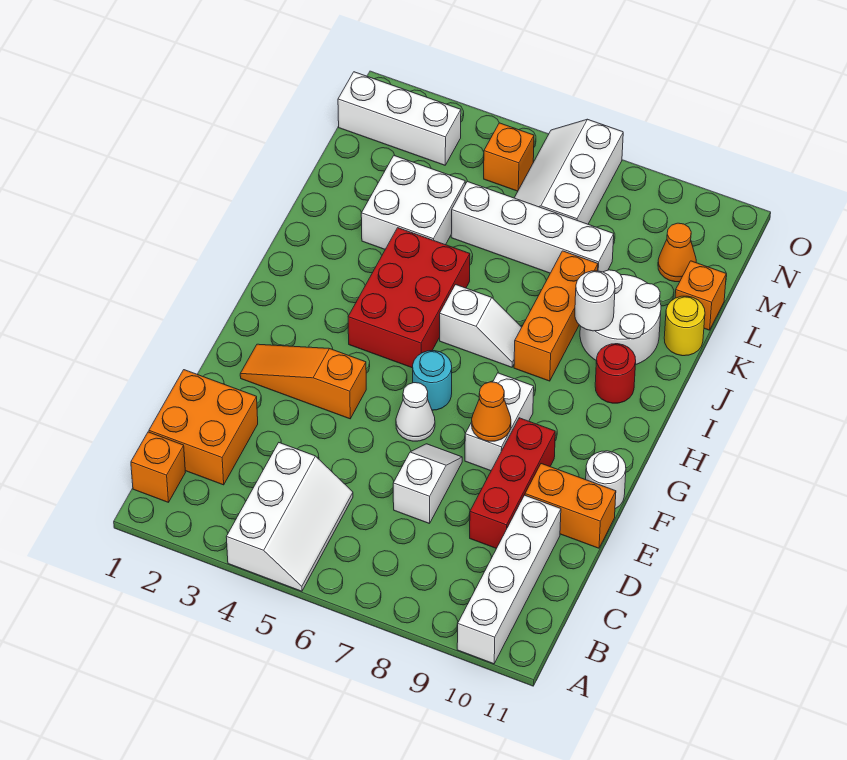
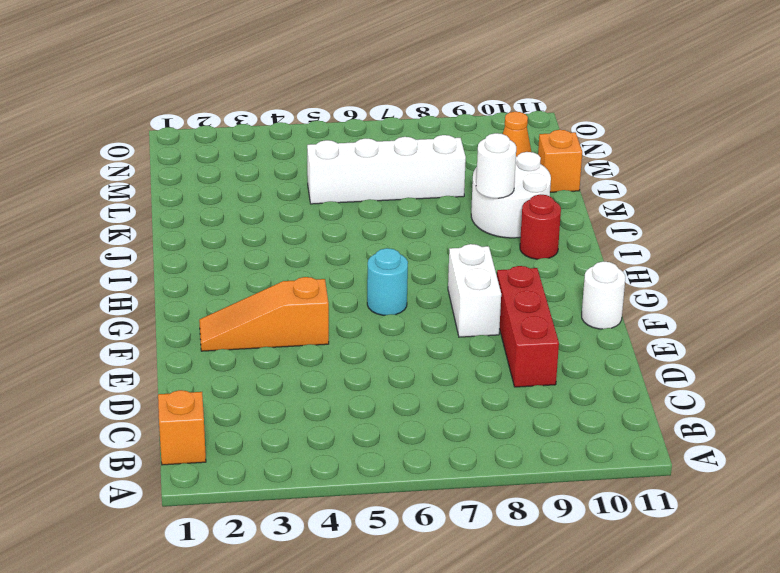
none -> white slope A4:C5 level 1 top 4
none -> white brick A10:D10 level 1
none -> orange brick C1:D2 level 1

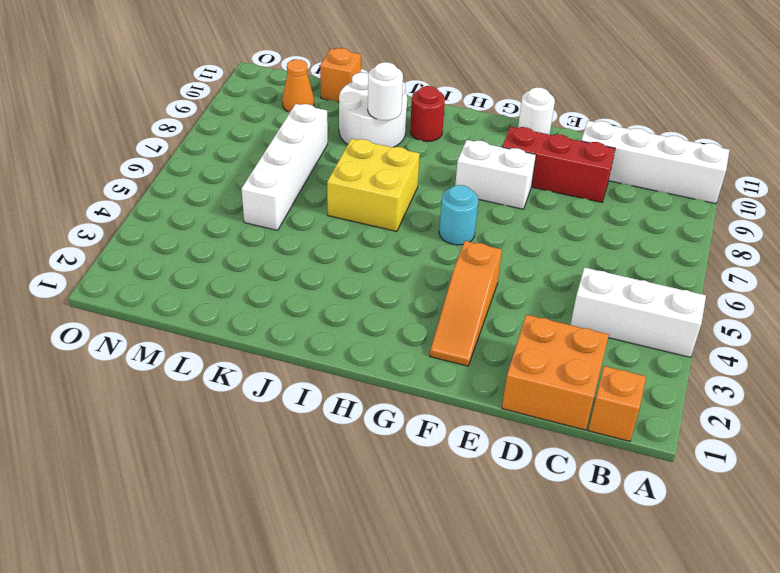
yellow brick I6:J7 level 1 -> white slope I6:I7 level 1 top 6
none -> white slope D7:E7 level 1 top D
none -> orange brick E10:E11 level 1
none -> white cone F6 level 1

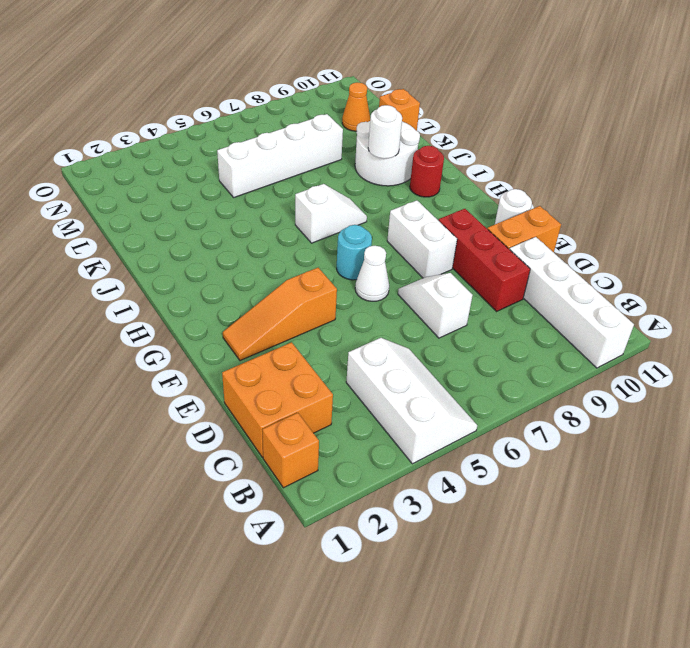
none -> red brick H4:J5 level 1
none -> orange brick I8:K8 level 1
none -> white brick K3:L4 level 1

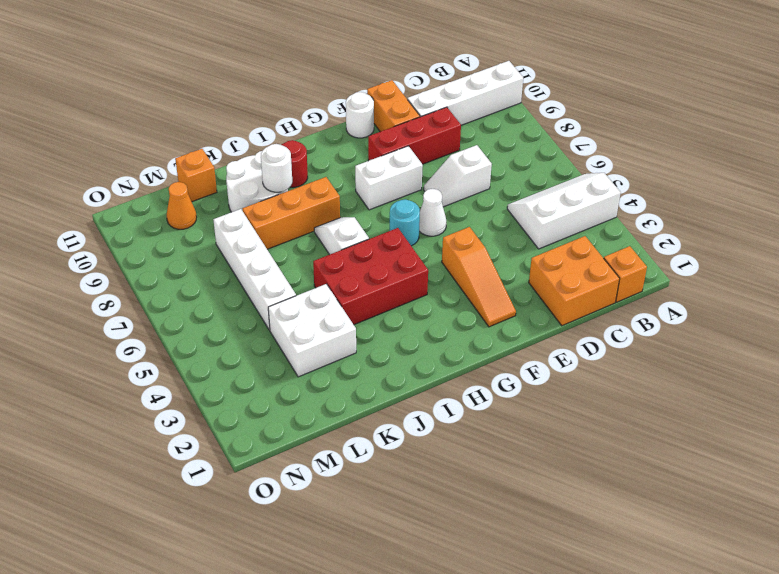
none -> yellow round brick K11 level 1
none -> white slope M6:O7 level 1 top 7
none -> white brick N1:N3 level 1

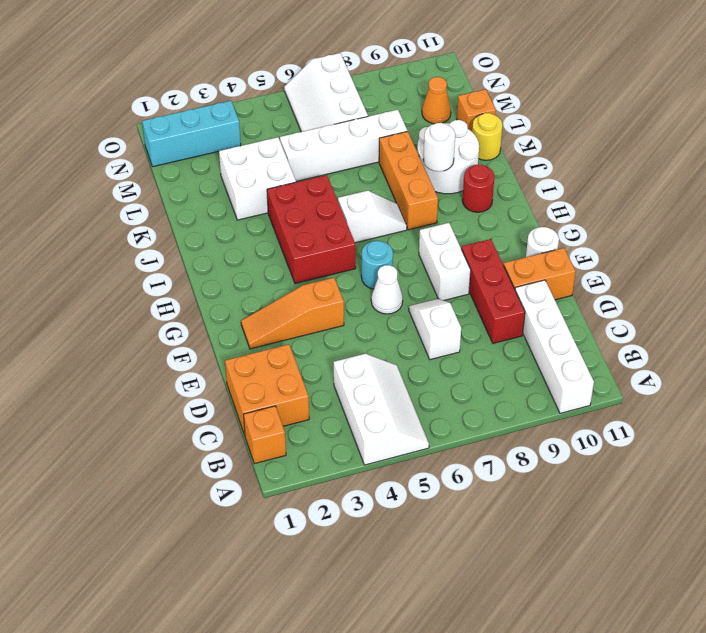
cyan brick N1:N3 level 1 -> white brick N1:N3 level 1
none -> orange brick N5 level 1
none -> orange cone F8 level 2

